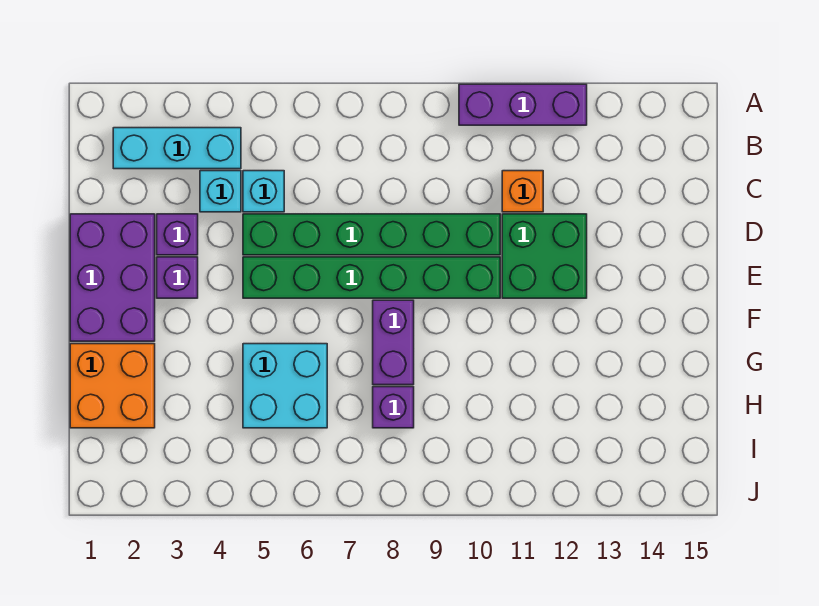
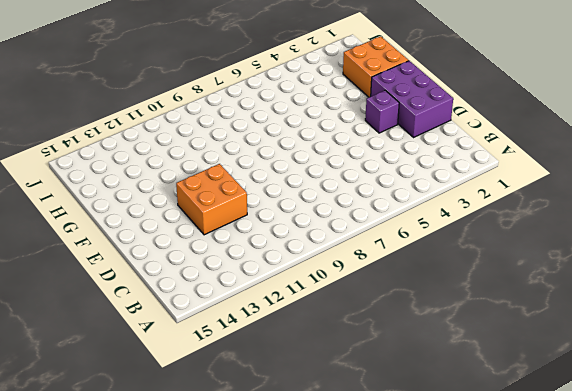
orange brick D11:E12 level 1 -> green brick D11:E12 level 1
none -> purple brick A10:A12 level 1
none -> cyan brick B2:B4 level 1
none -> cyan brick C4 level 1

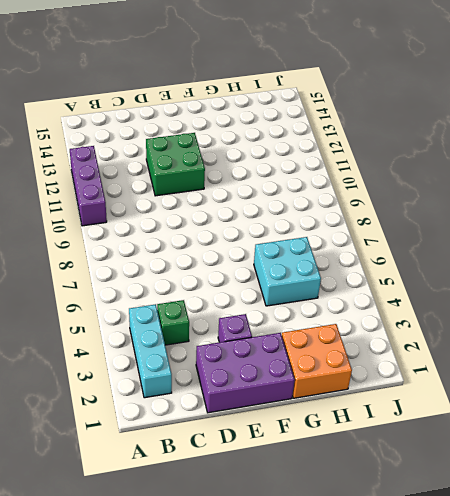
green brick C4 level 1 -> cyan brick C4 level 1
none -> cyan brick C5 level 1
none -> orange brick C11 level 1
none -> purple brick D3 level 1

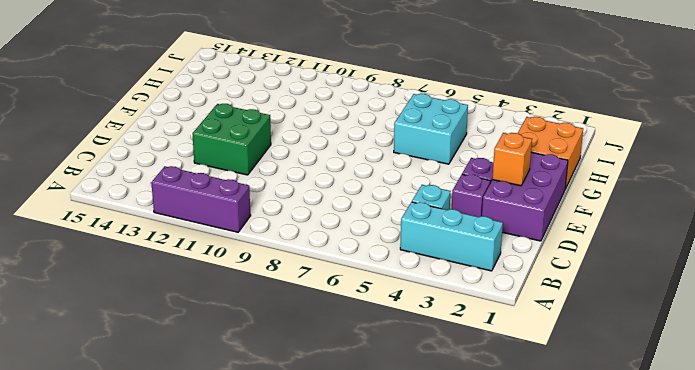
orange brick E2 level 2 -> orange brick C11 level 1
none -> cyan brick C5 level 1
none -> green brick D5:D10 level 1
none -> green brick E5:E10 level 1

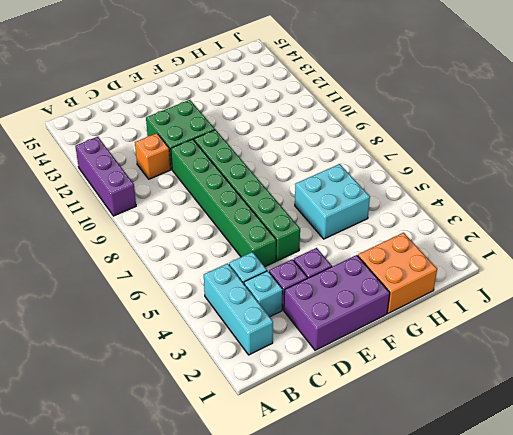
cyan brick C3 level 1 -> cyan brick C5 level 1
none -> purple brick F8:G8 level 1
none -> purple brick H8 level 1

